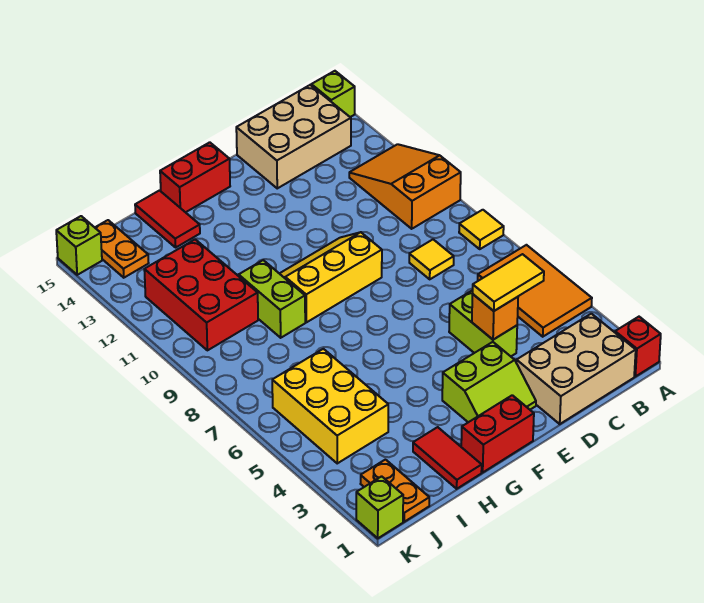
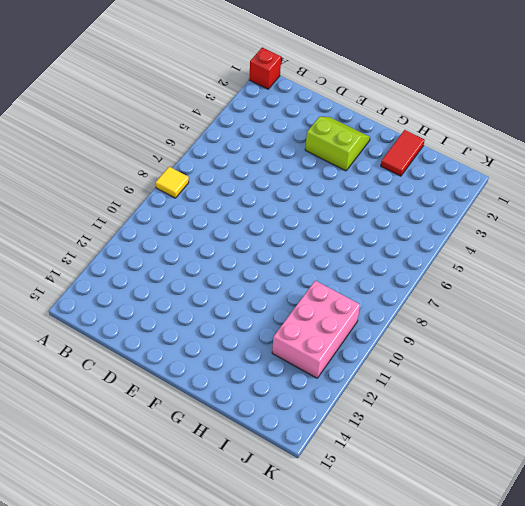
pink brick I10:J12 level 1 -> red brick I10:J12 level 1
none -> orange tile A4:B6 level 1
none -> orange slope A10:B12 level 1 top 10
none -> lime brick A15 level 1

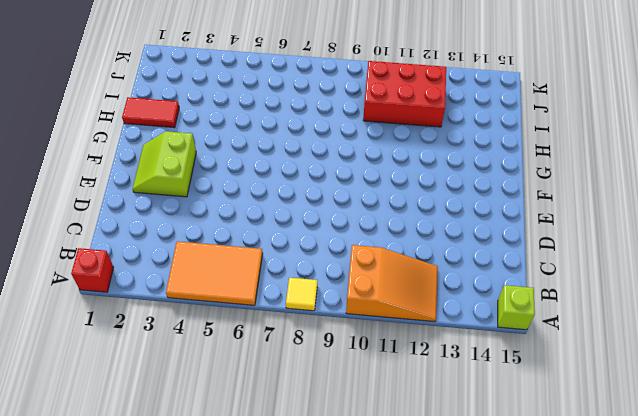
none -> tan brick B1:D2 level 1
none -> tan brick B14:D15 level 1
none -> yellow tile C8 level 1

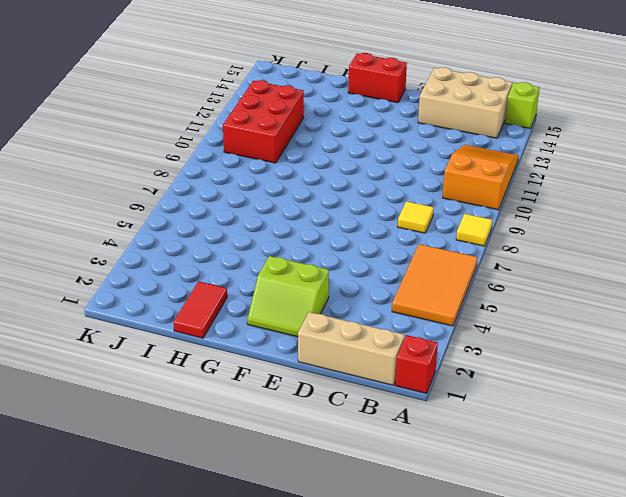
tan brick B1:D1 level 1 -> tan brick B1:D2 level 1
none -> lime brick D4:D5 level 1
none -> yellow slope E9:G10 level 1 top 9
none -> red brick F1:G1 level 1

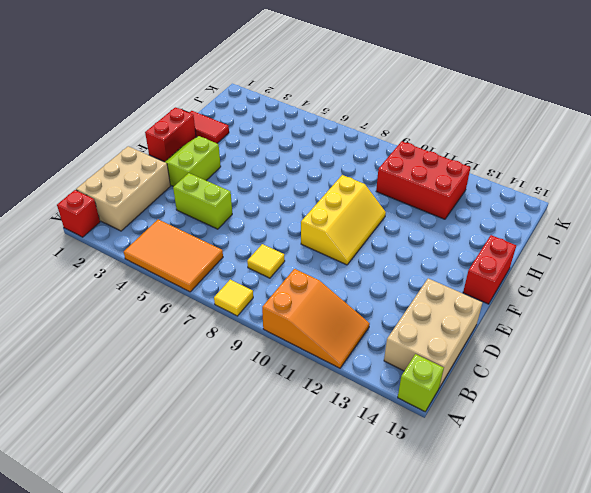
none -> lime brick H9:H10 level 1
none -> red tile H14:H15 level 1
none -> yellow brick I4:J6 level 1

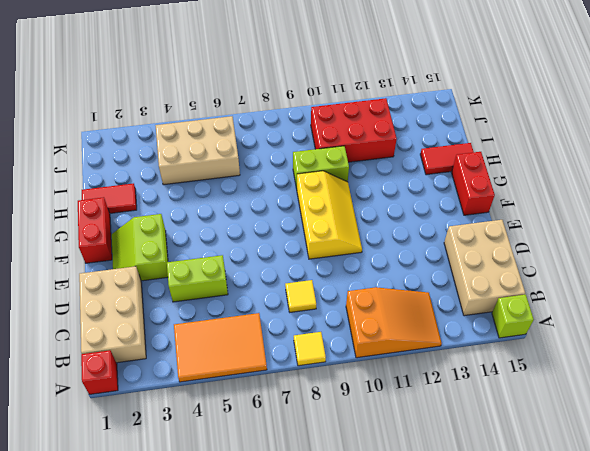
tan brick I4:J6 level 1 -> yellow brick I4:J6 level 1
none -> orange plate J1:J2 level 1
none -> orange plate J14:J15 level 1
none -> lime brick K1 level 1

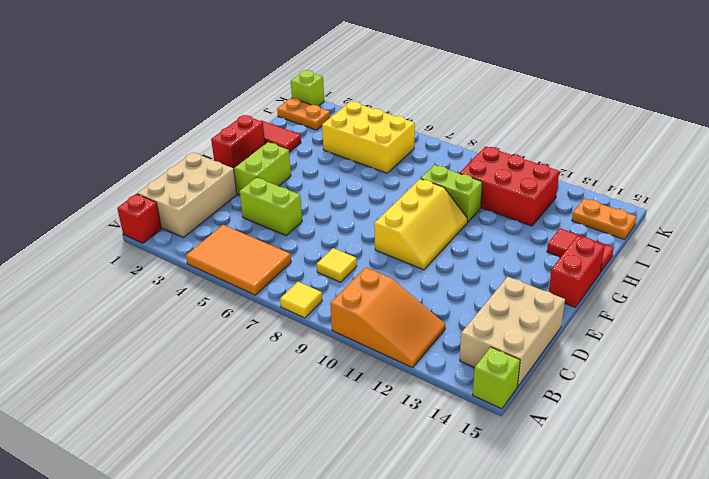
none -> lime brick K15 level 1
none -> orange brick D4 level 2
none -> yellow tile C4:D4 level 3

